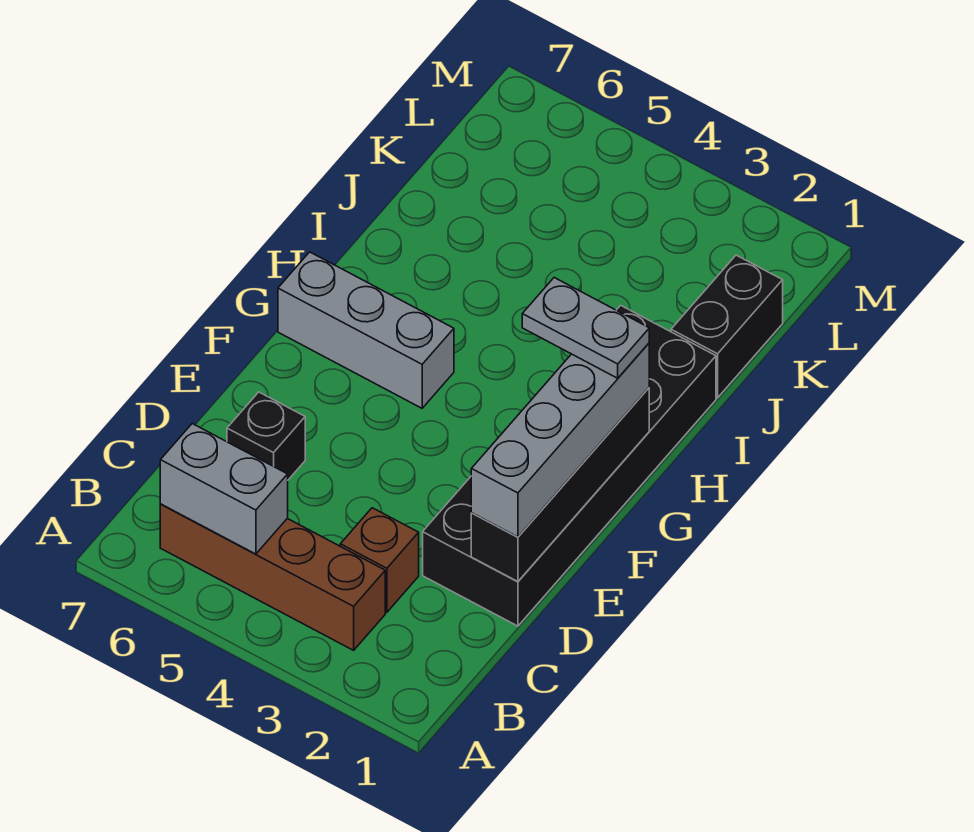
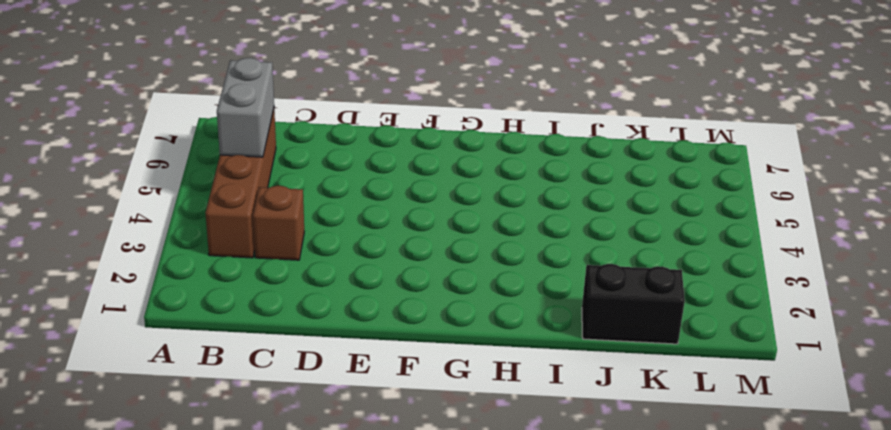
none -> black brick D1:I2 level 1
none -> black brick D6 level 1

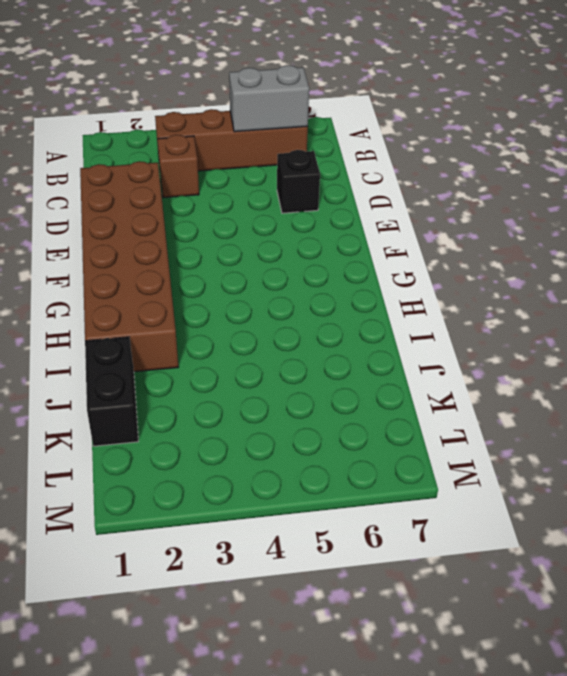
brown brick D1:I2 level 1 -> black brick D1:I2 level 1
none -> grey brick G5:G7 level 1
none -> black brick D1:G1 level 2

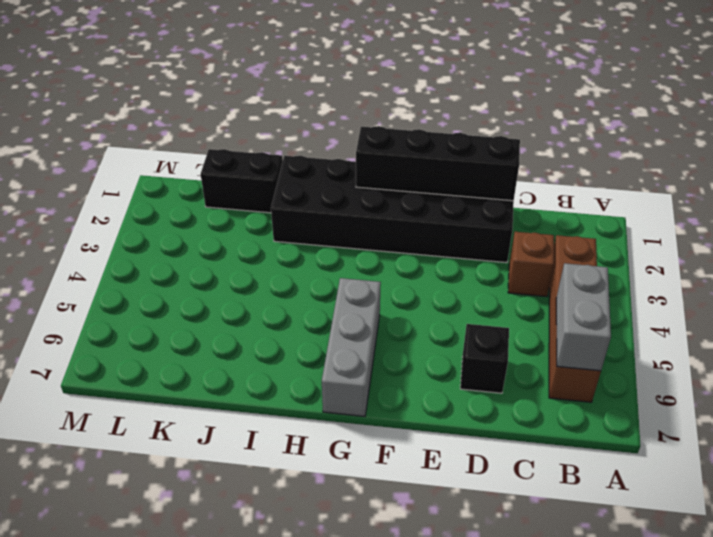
none -> grey brick D1:G1 level 3
none -> grey plate G1:G2 level 4

